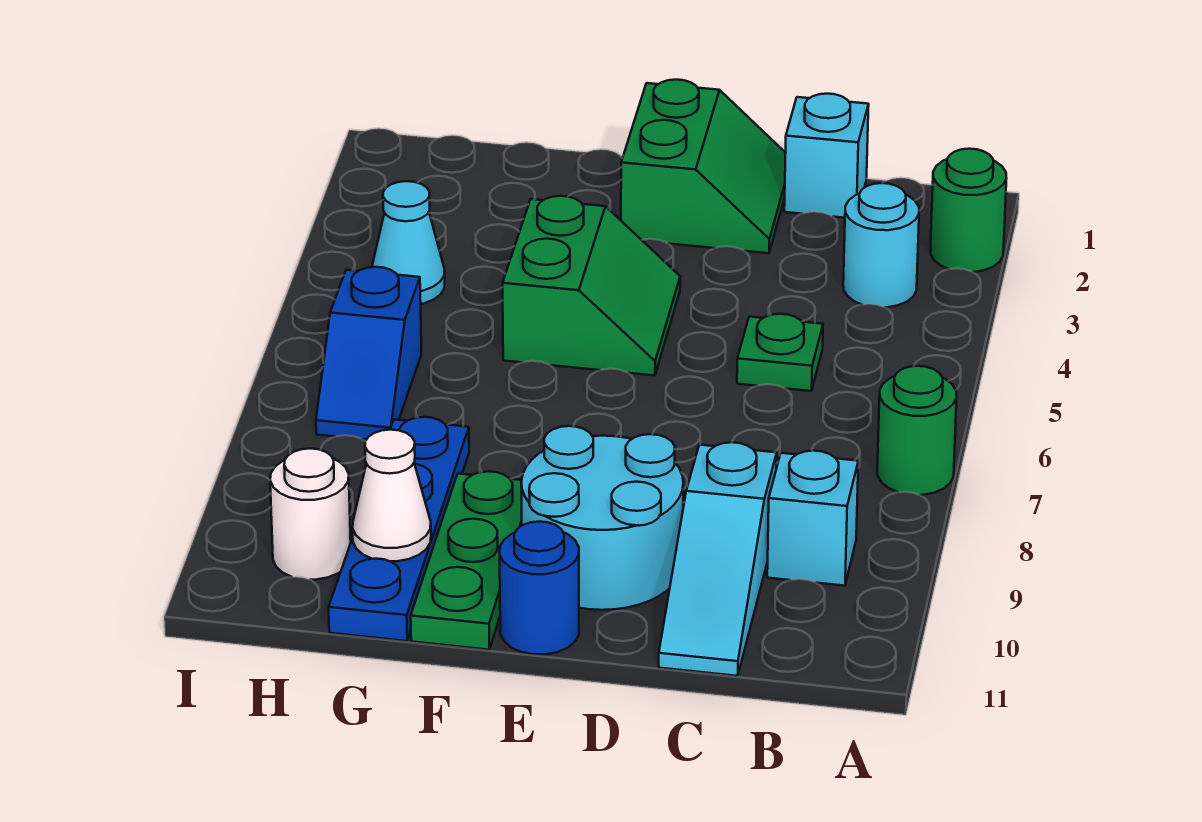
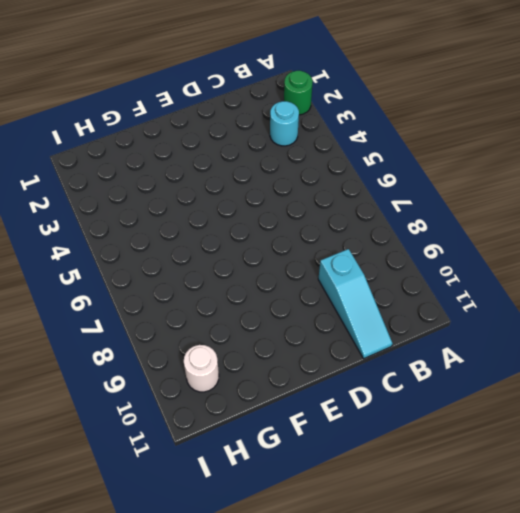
none -> green round brick A7 level 1
none -> cyan brick B9 level 1
none -> cyan brick C1 level 1

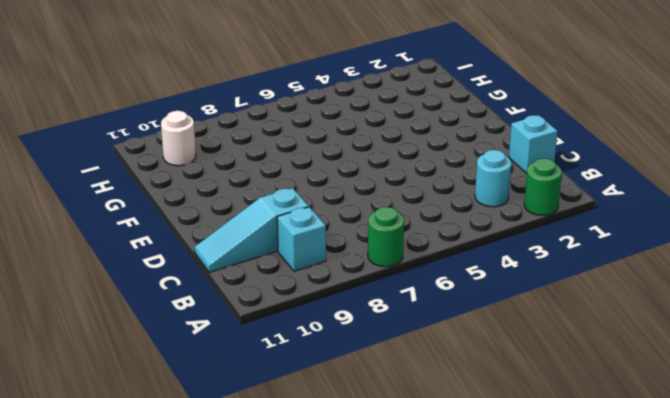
none -> green plate C5 level 1
none -> green slope D1:E2 level 1 top E
none -> cyan round brick D9:E10 level 1

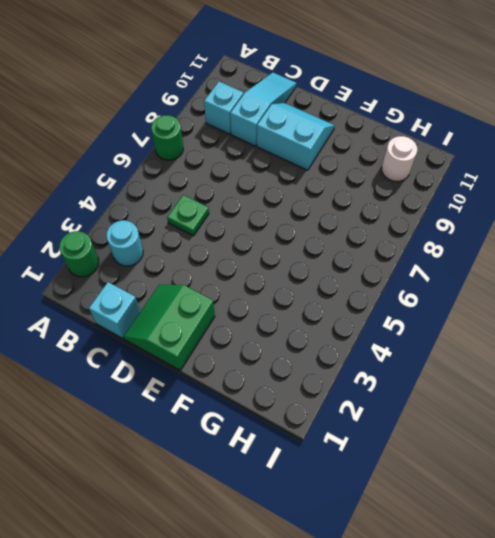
cyan slope D9:E10 level 1 top 9 -> cyan round brick D9:E10 level 1
none -> green slope E4:F5 level 1 top F
none -> blue round brick E11 level 1
none -> green plate F9:F11 level 1

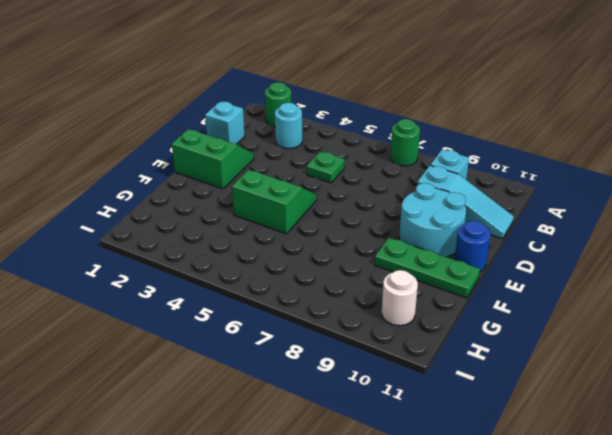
none -> blue plate G8:G11 level 1
none -> cyan cone H4 level 1
none -> blue slope H6:H7 level 1 top 6

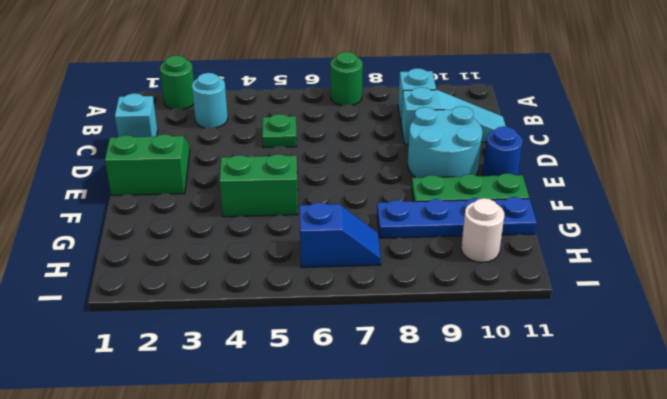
none -> cyan cone H4 level 1
none -> white cone G10 level 2

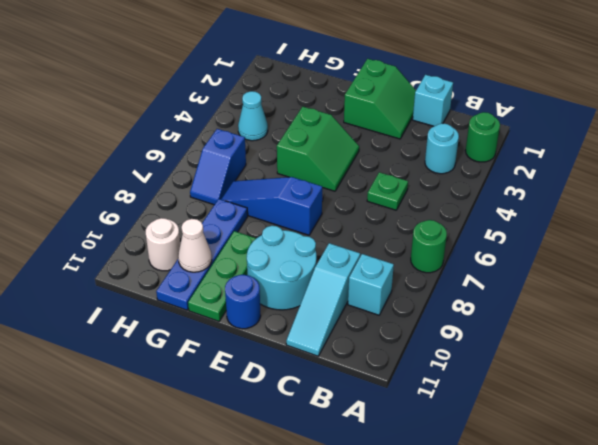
blue slope E7:G7 level 1 top E -> none

